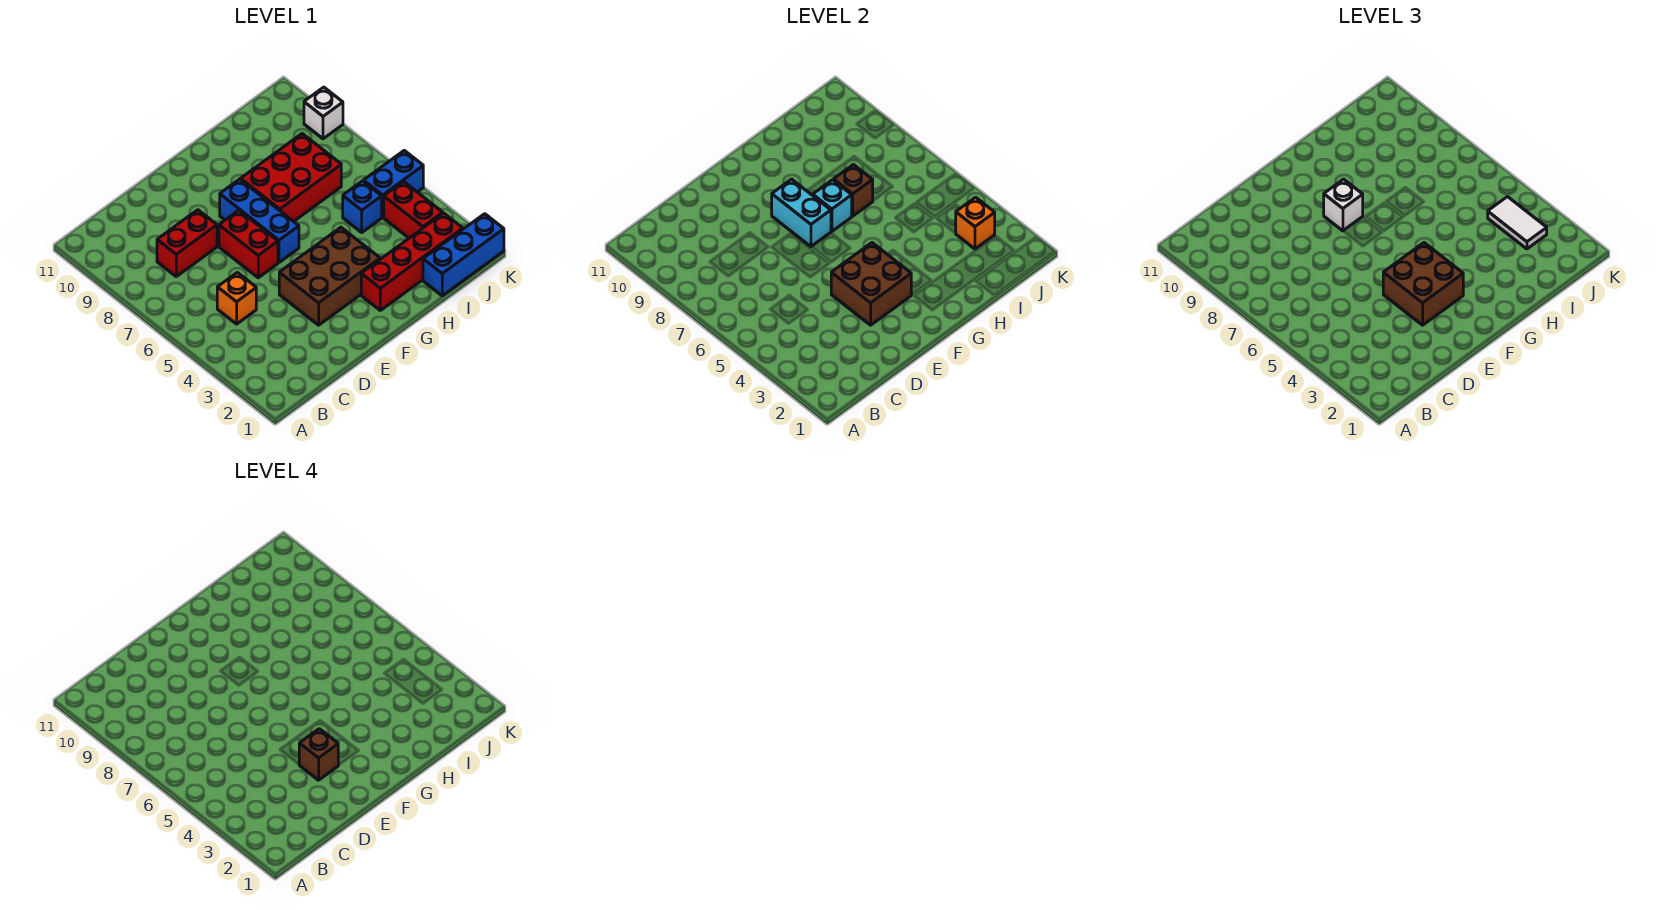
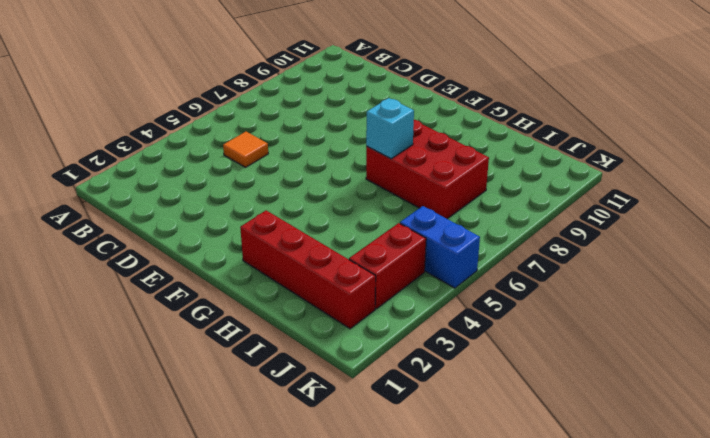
orange tile C5 level 1 -> orange brick C5 level 1
none -> red brick C8:D8 level 1
none -> brown brick E3:G4 level 1
none -> red brick E6:E7 level 1

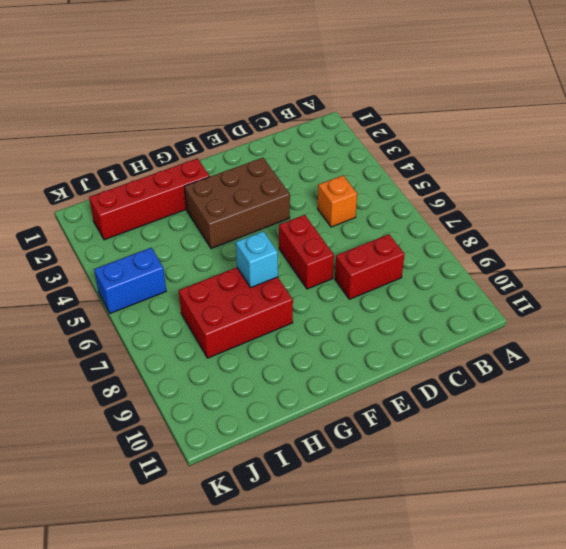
none -> blue brick F6:F8 level 1
none -> blue brick I1:K1 level 1
none -> blue brick I5 level 1

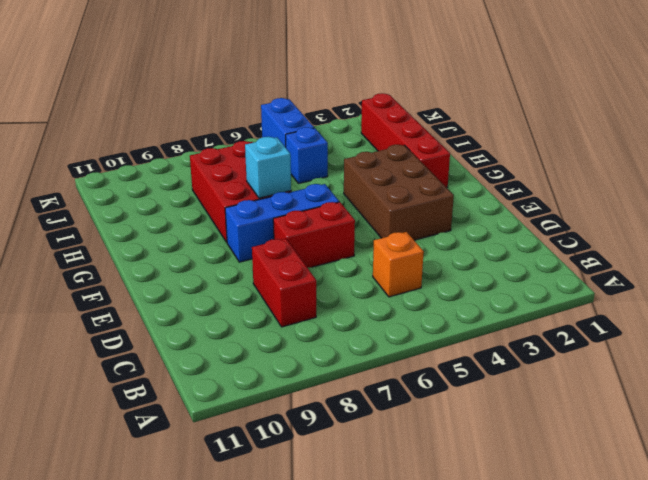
none -> blue brick I1:K1 level 1
none -> red brick J3:J4 level 1
none -> white brick K9 level 1

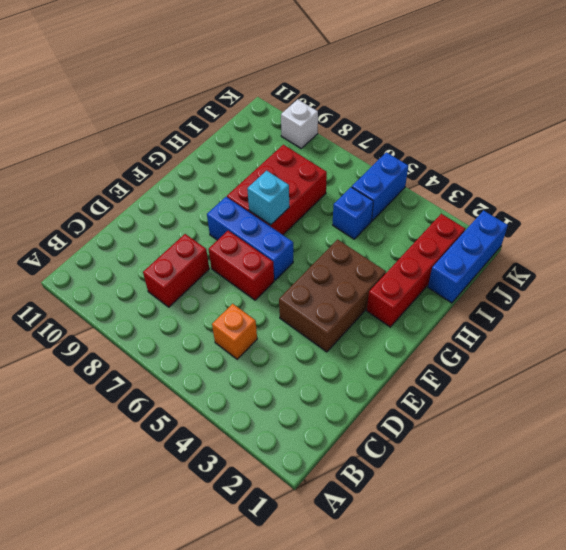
none -> red brick J3:J4 level 1
none -> brown brick E3:F4 level 2
none -> cyan brick F7:F8 level 2

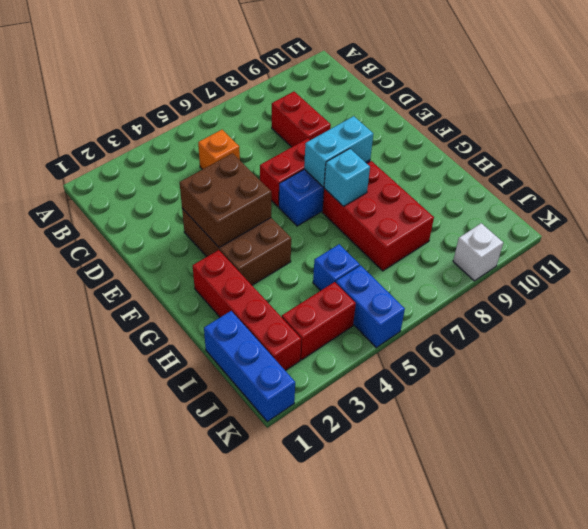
none -> brown brick H7 level 2
none -> orange brick J3 level 2
none -> brown brick E3:F4 level 3

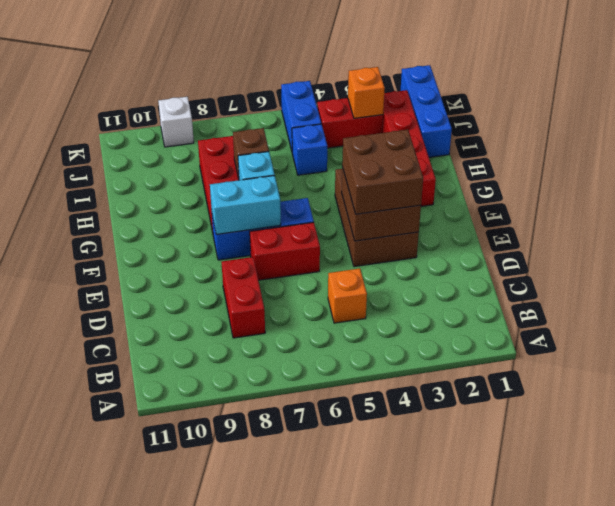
none -> white brick F8 level 3
none -> white tile J3:J4 level 3
none -> brown brick E3 level 4

